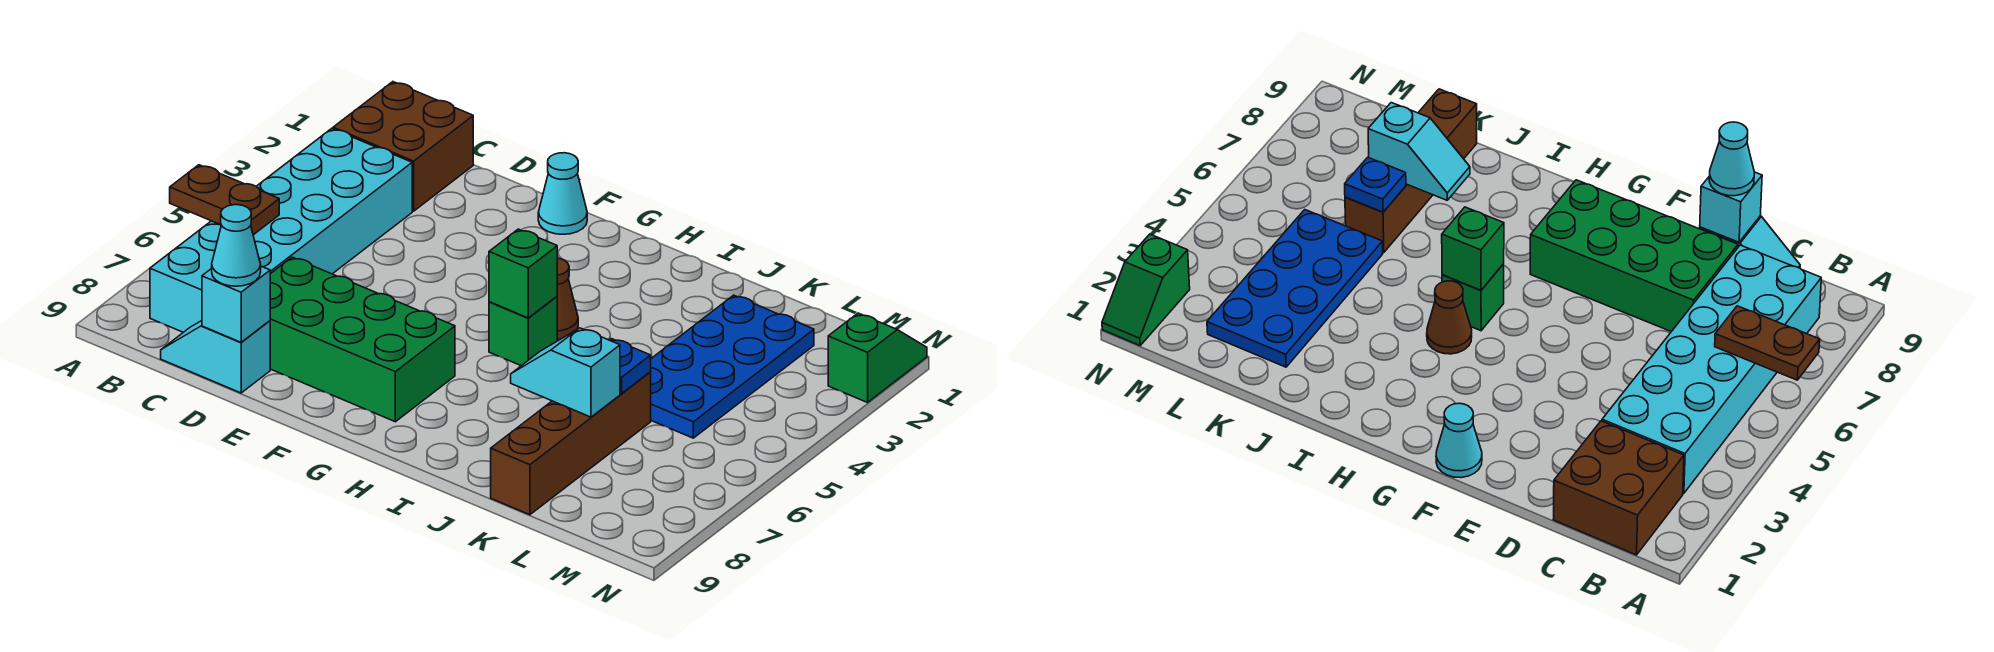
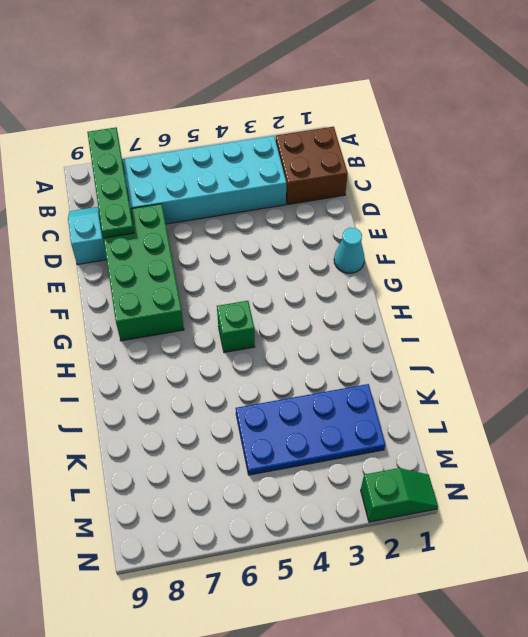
green plate A8:D8 level 2 -> none
none -> brown cone H4 level 1
none -> brown brick K6:K9 level 1
none -> brown plate A6:B6 level 2

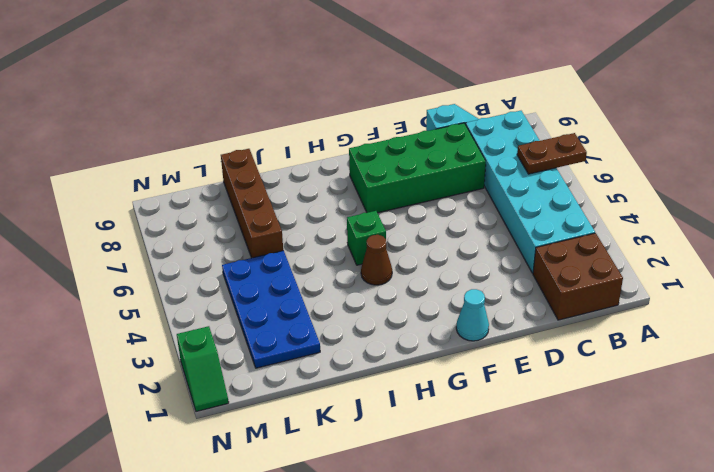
none -> cyan brick D9 level 2
none -> green brick H5 level 2
none -> cyan slope J7:K7 level 2 top K

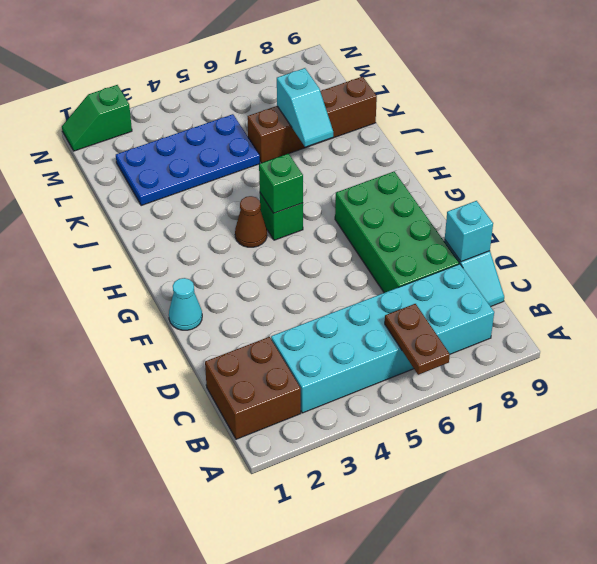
none -> blue plate K6 level 2
none -> cyan cone D9 level 3

